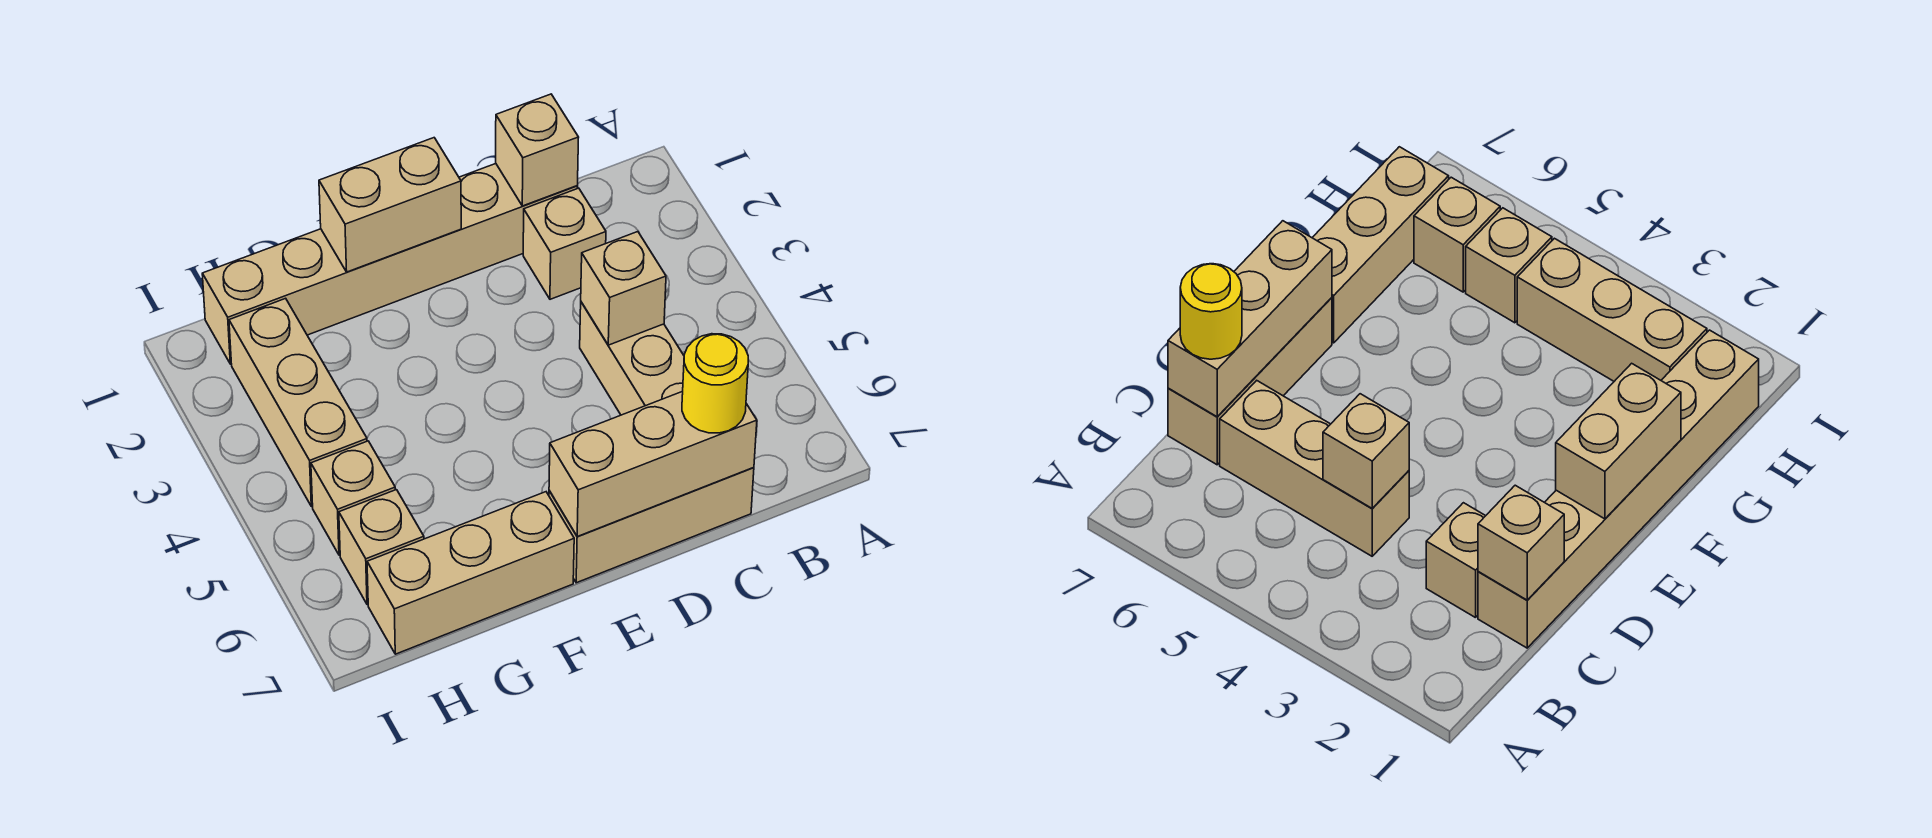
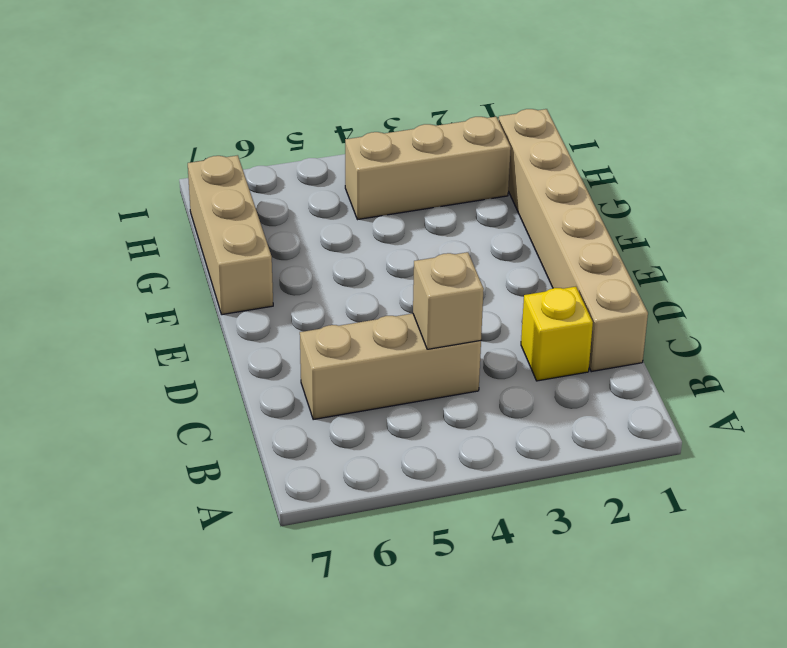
yellow brick C2 level 1 -> tan brick C2 level 1
none -> tan brick C7:E7 level 1
none -> tan brick H5 level 1
none -> tan brick H6 level 1

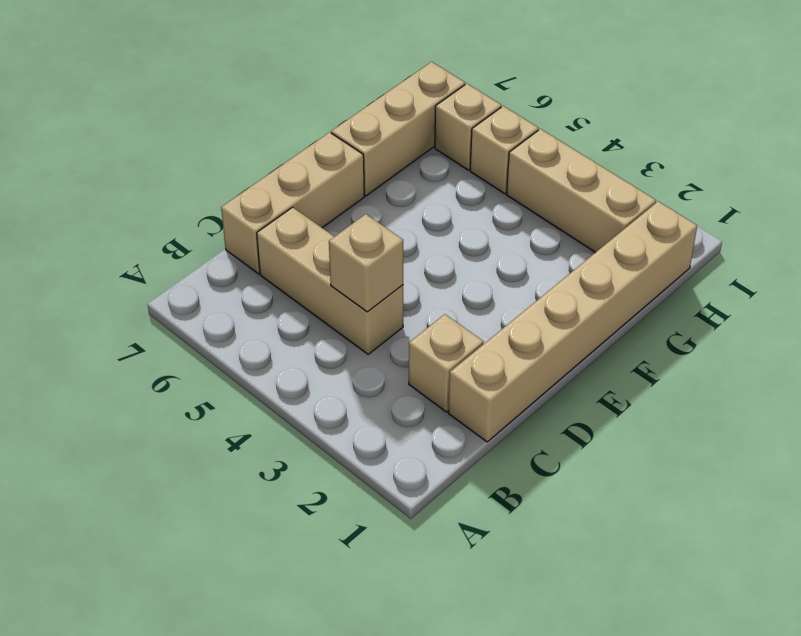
none -> tan brick C1 level 2
none -> tan brick C7:E7 level 2
none -> tan brick E1:F1 level 2

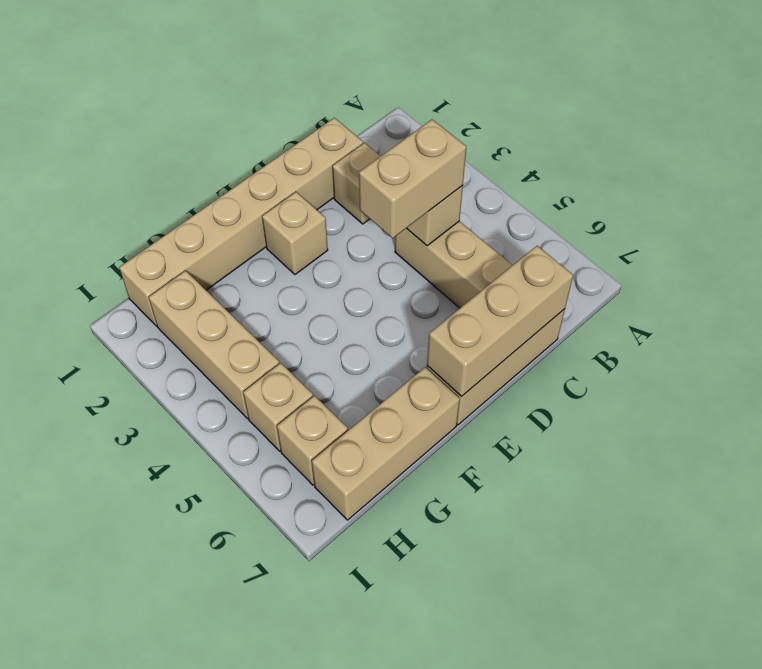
tan brick C4:D4 level 3 -> tan brick E1:F1 level 2
tan brick E2 level 1 -> tan brick C1 level 2
none -> yellow round brick C7 level 3

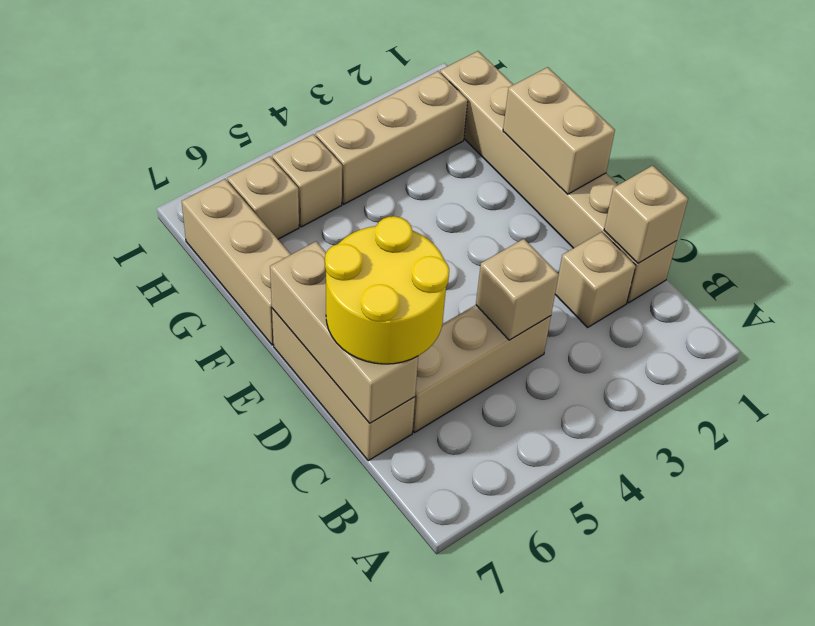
yellow round brick C6:D7 level 3 -> yellow round brick C7 level 3

